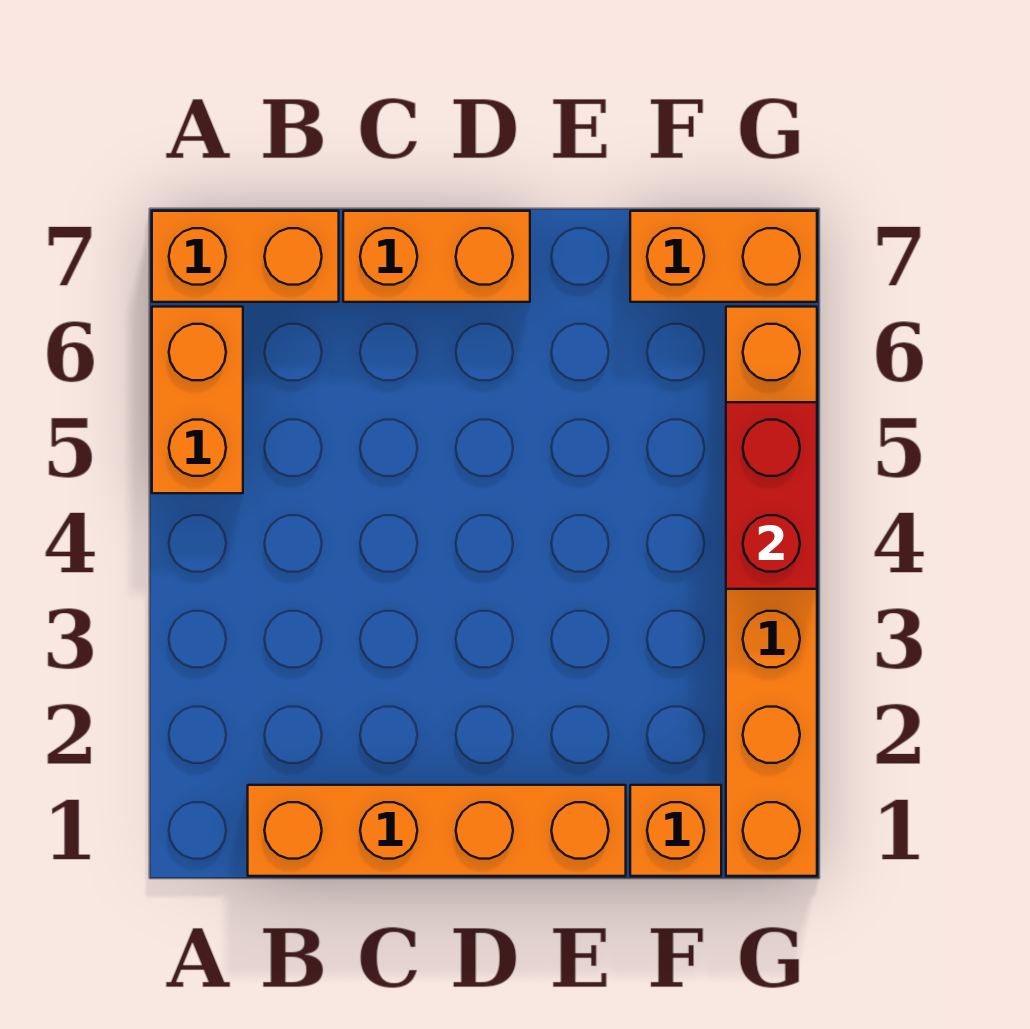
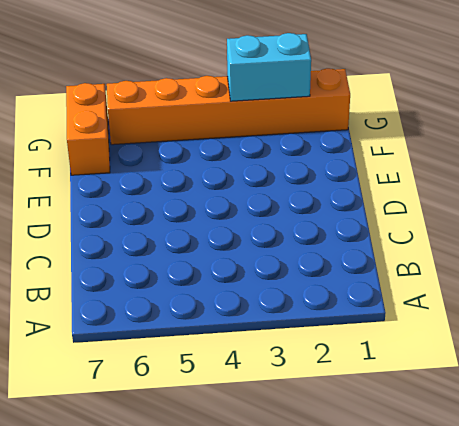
cyan brick G2:G3 level 2 -> none
none -> orange brick A5:A6 level 1
none -> orange brick A7:B7 level 1

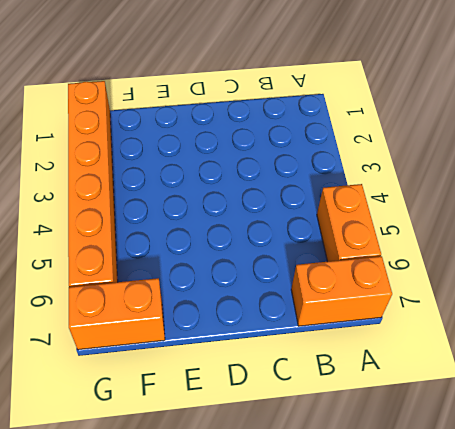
none -> orange brick B1:E1 level 1
none -> orange brick C7:D7 level 1

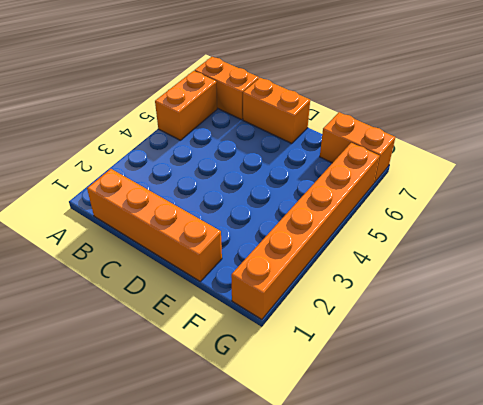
none -> orange brick F1 level 1
none -> red brick G4:G5 level 2

